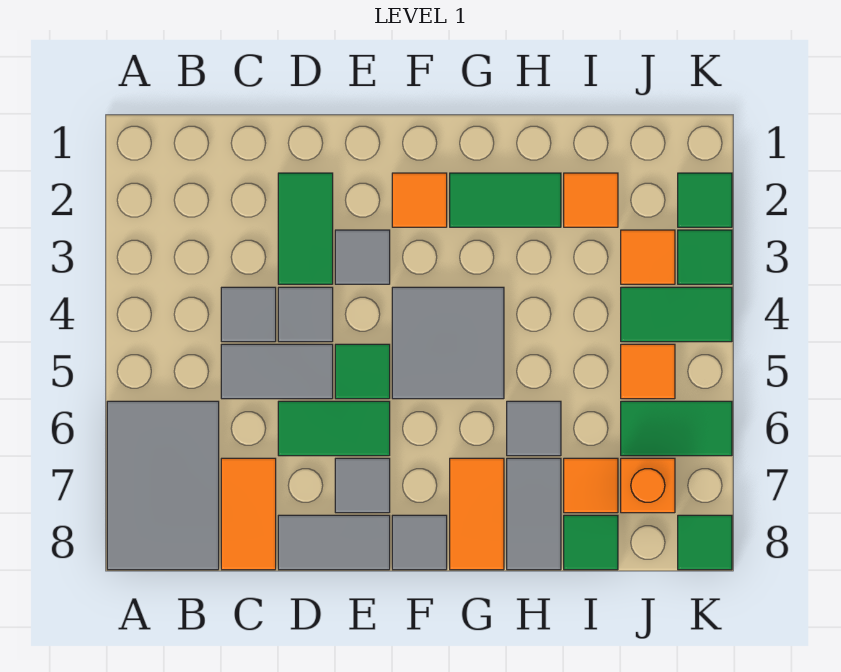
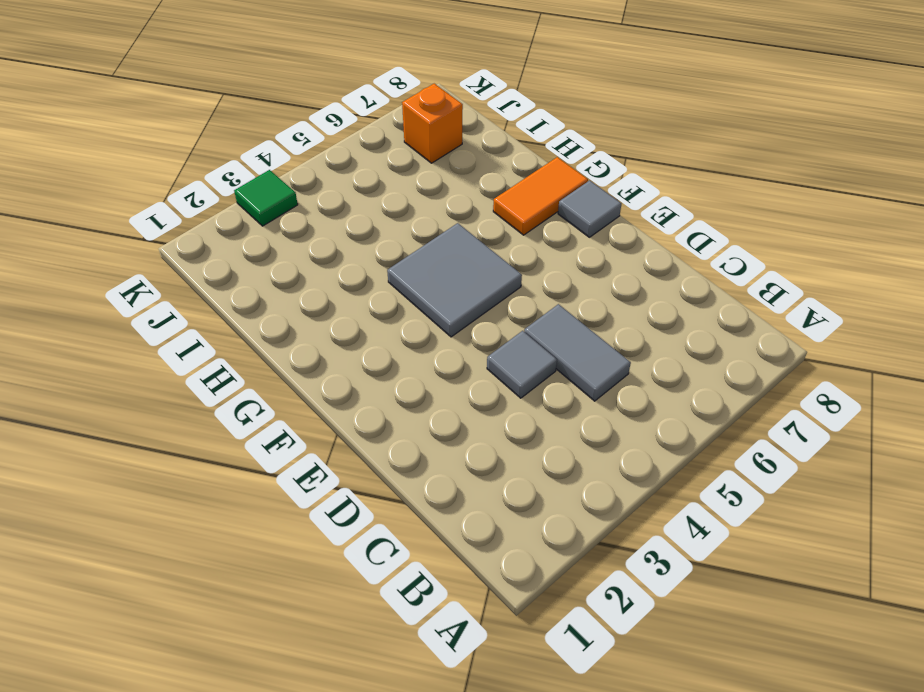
none -> grey tile A6:B8 level 1
none -> grey tile C4 level 1
none -> orange tile C7:C8 level 1

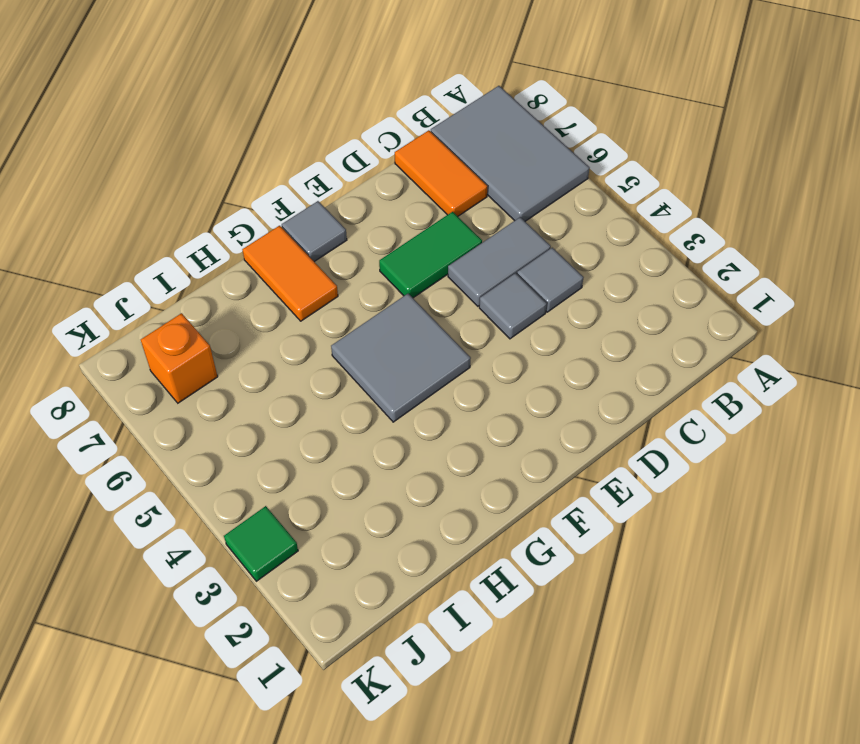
none -> green tile D2:D3 level 1
none -> grey tile D8:E8 level 1
none -> grey tile E3 level 1

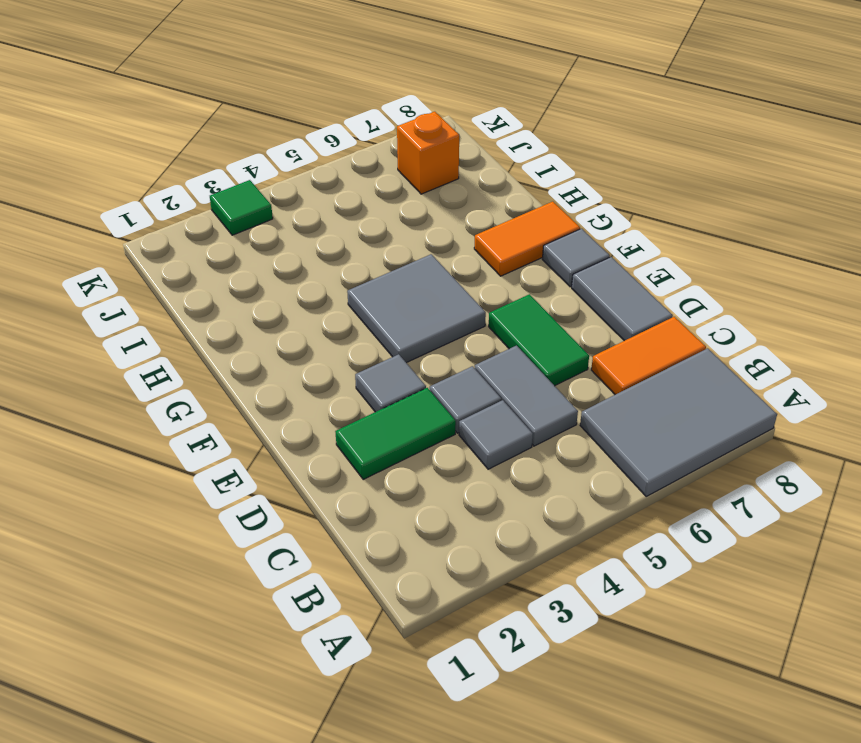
none -> green tile E5 level 1
none -> grey tile E7 level 1
none -> orange tile F2 level 1

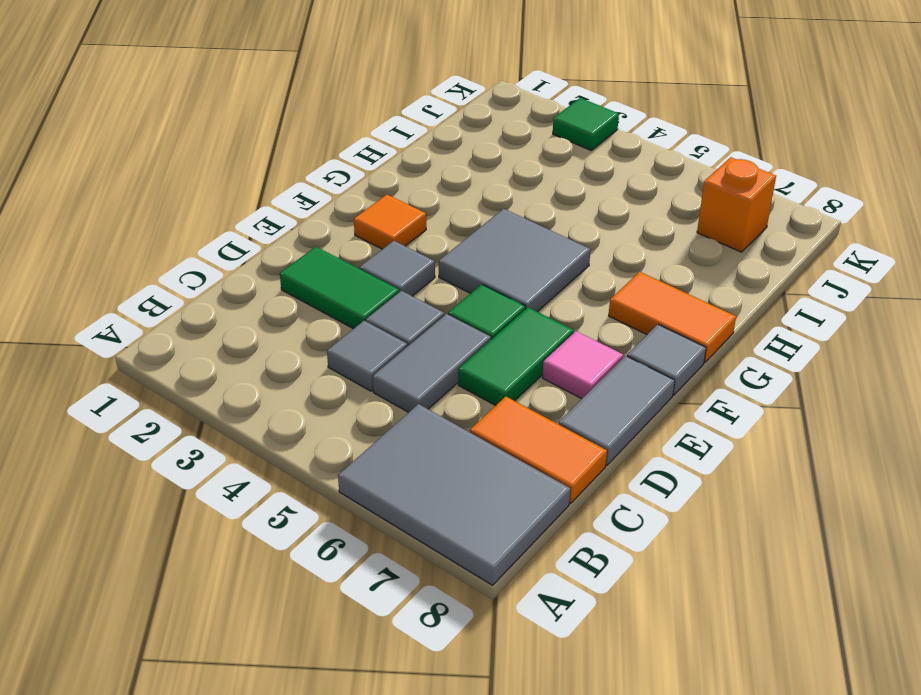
pink tile E7 level 1 -> grey tile E7 level 1
none -> green tile G2:H2 level 1
none -> grey tile H6 level 1
none -> grey tile H7:H8 level 1

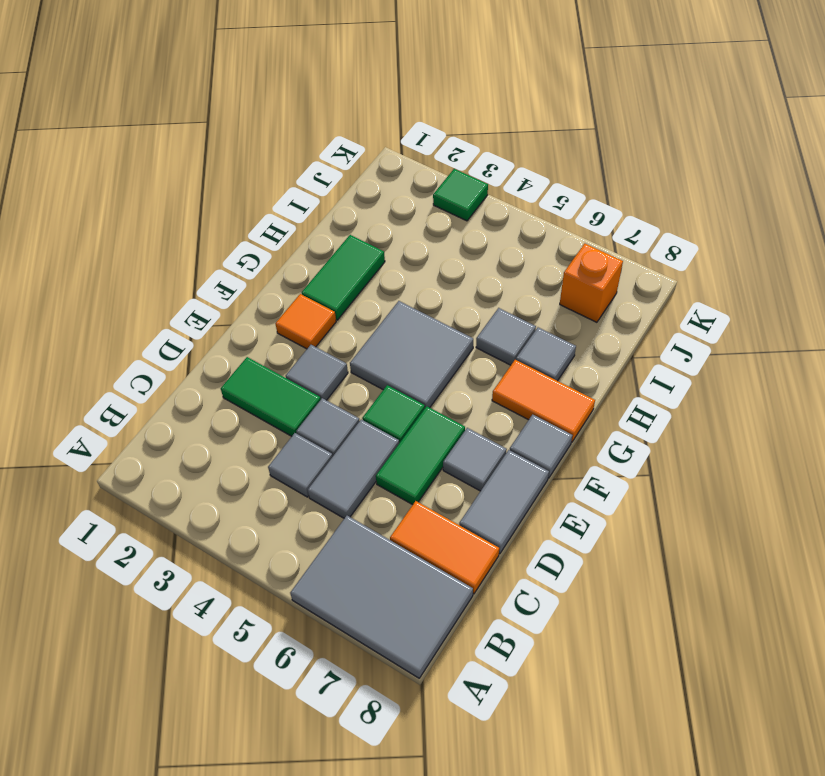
grey tile H7 level 1 -> grey tile H7:H8 level 1
none -> orange tile I2 level 1
none -> orange tile I7 level 1
none -> green tile I8 level 1

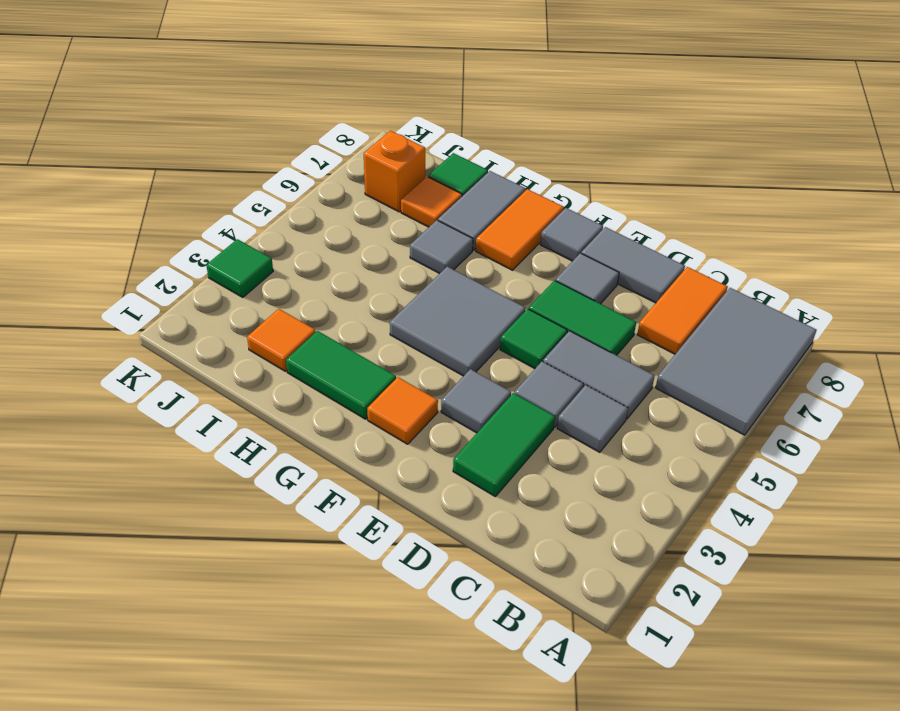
none -> orange tile J3 level 1
none -> green tile J4:K4 level 1
none -> orange tile J5 level 1

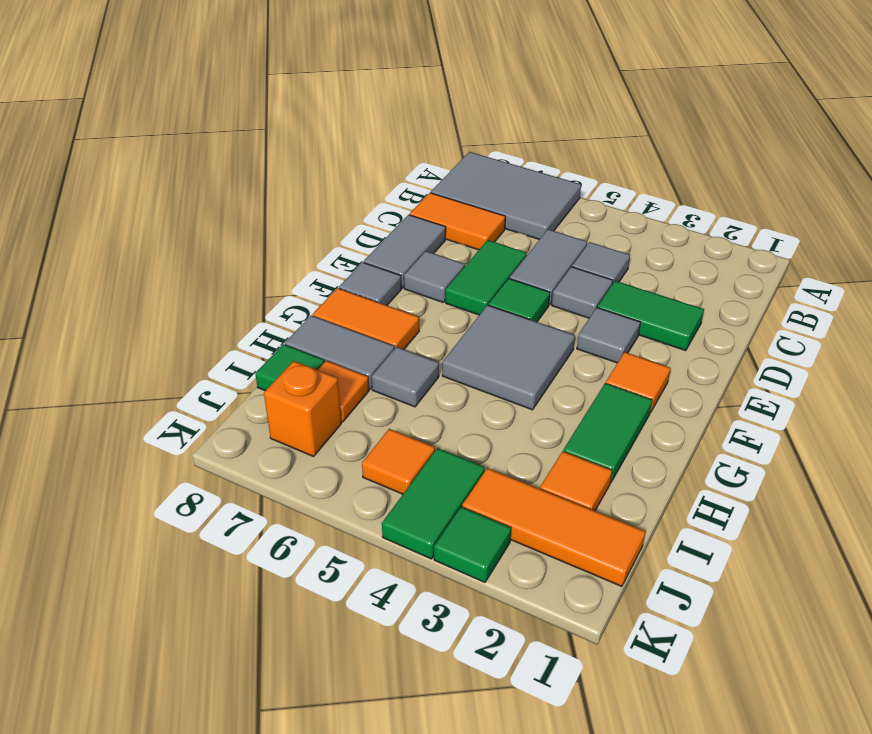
orange tile J1:J3 level 1 -> orange tile J3 level 1
none -> green tile J6:K6 level 1
none -> green tile K2 level 1
none -> green tile K8 level 1

